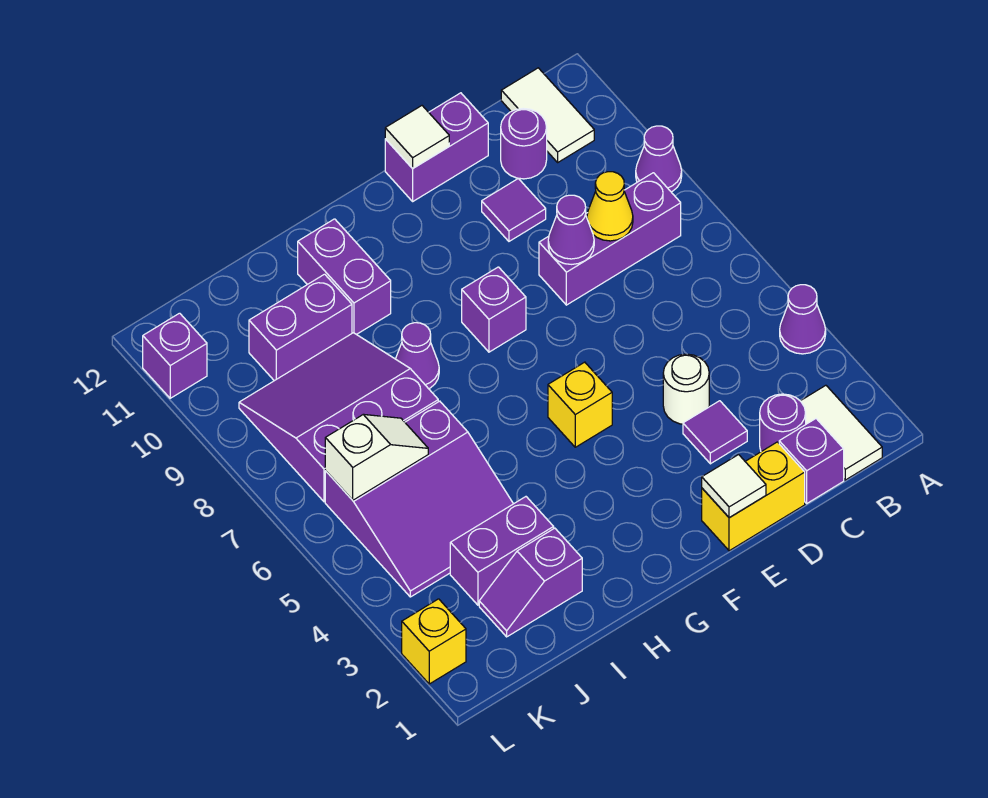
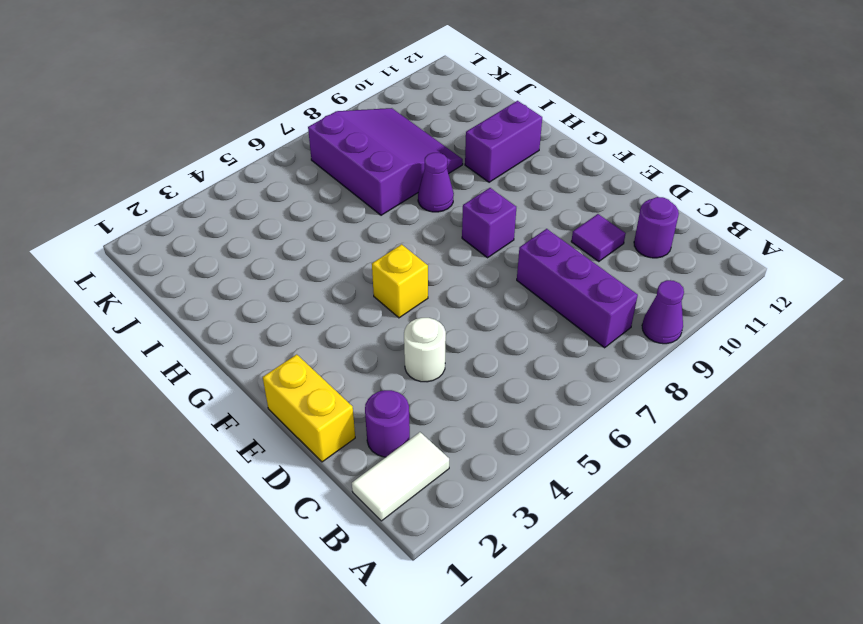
none -> purple cone A4 level 1
none -> white tile B11:B12 level 1
none -> purple brick C1 level 1

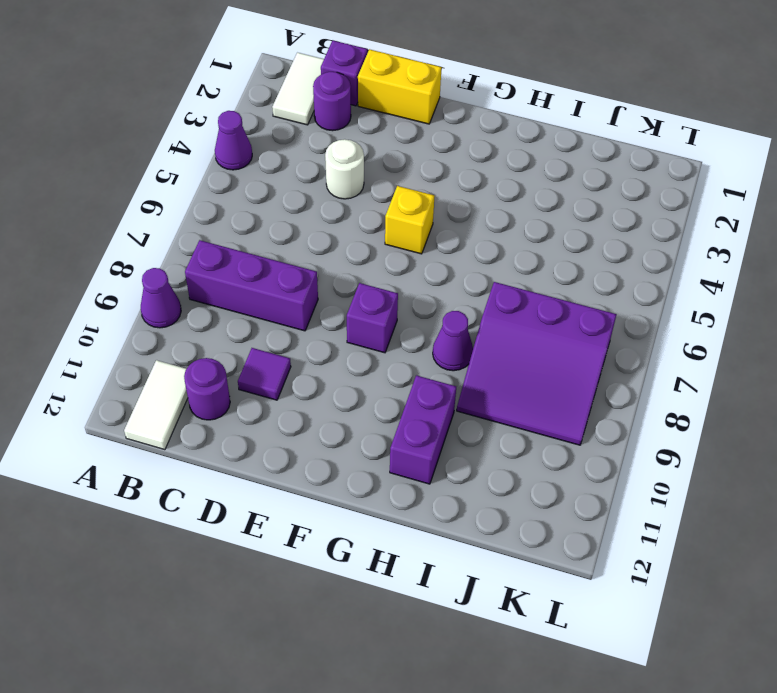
none -> purple tile D3 level 1
none -> purple brick D12:E12 level 1
none -> purple slope I2:J2 level 1 top I

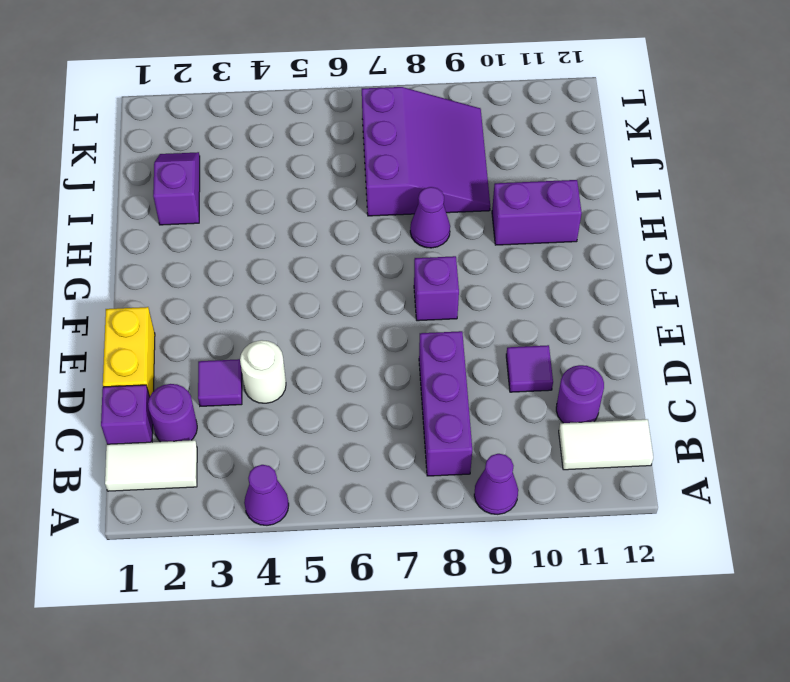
none -> purple brick D12:E12 level 1
none -> yellow brick F5 level 1
none -> purple brick I3:J3 level 1

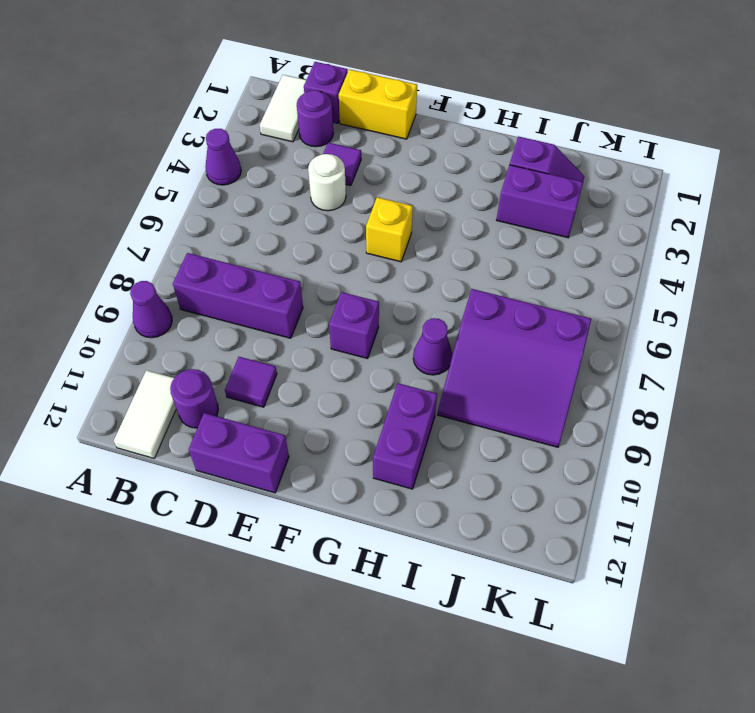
none -> purple slope I4:K6 level 1 top 6
none -> purple brick I10:J10 level 1
none -> yellow brick L2 level 1

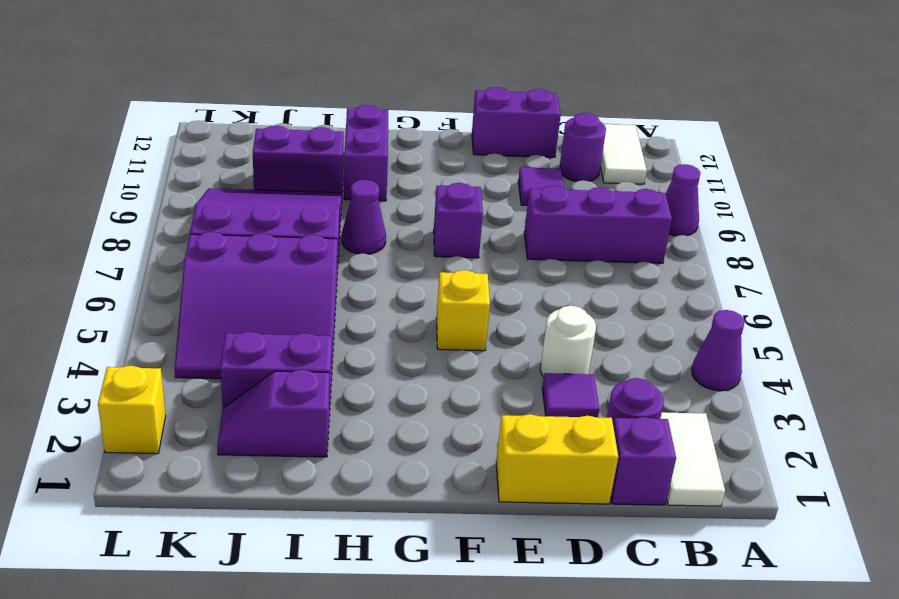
none -> purple brick L11 level 1
none -> yellow cone C8 level 2
none -> purple cone D8 level 2

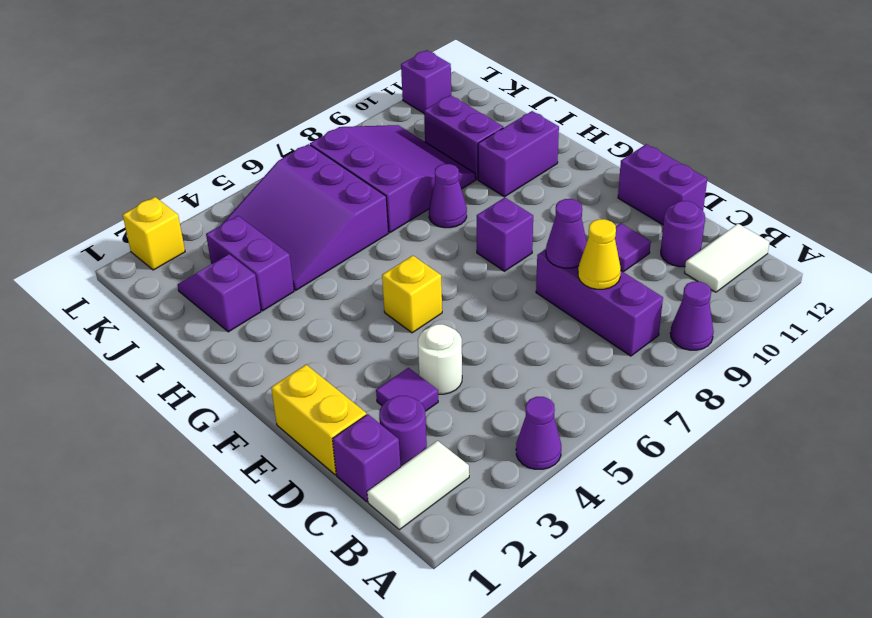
none -> white tile E1 level 2
none -> white tile E12 level 2
none -> white slope J6:K6 level 2 top K

